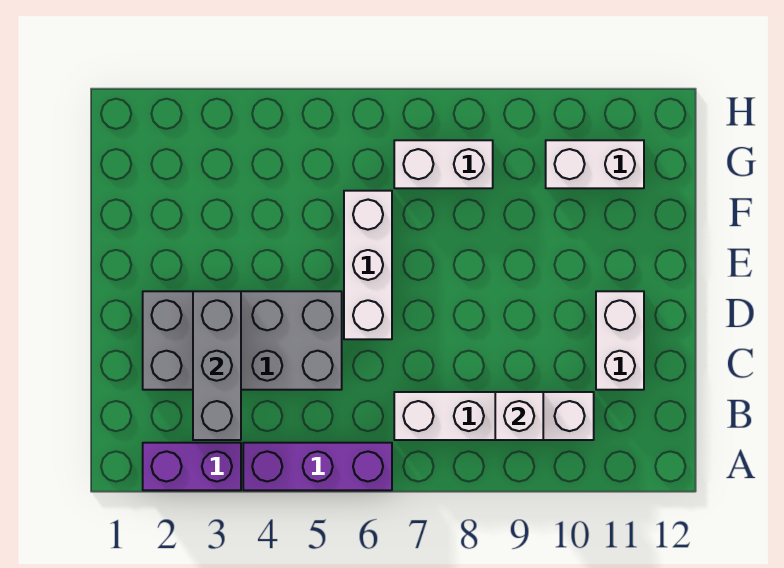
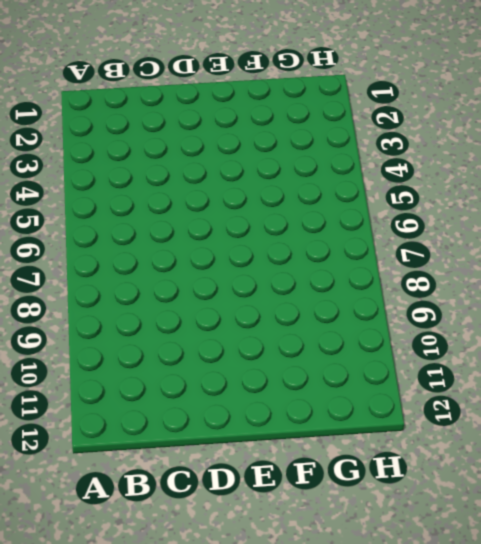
none -> purple brick A2:A3 level 1
none -> purple brick A4:A6 level 1

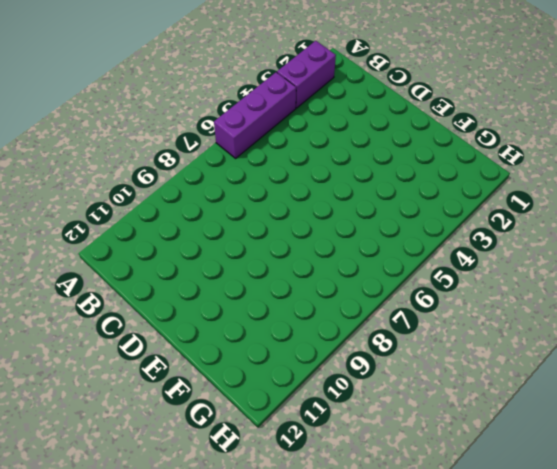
none -> white brick B7:B10 level 1
none -> grey brick C2:D5 level 1

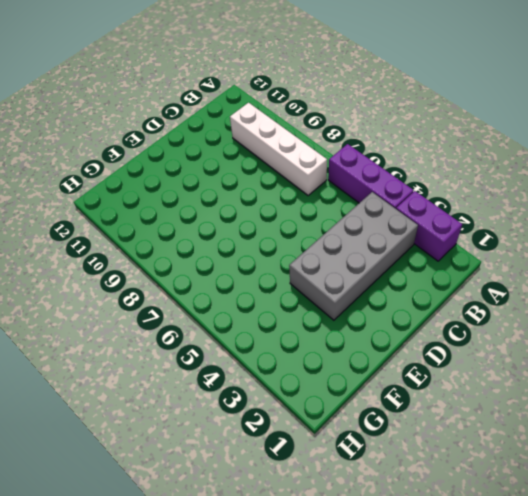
grey brick B3:E4 level 1 -> grey brick C2:D5 level 1
none -> white brick C11:D11 level 1
none -> white brick D6:F6 level 1

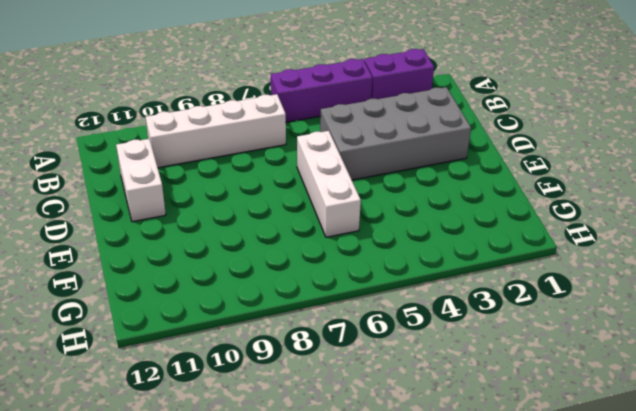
none -> white brick G7:G8 level 1
none -> white brick G10:G11 level 1

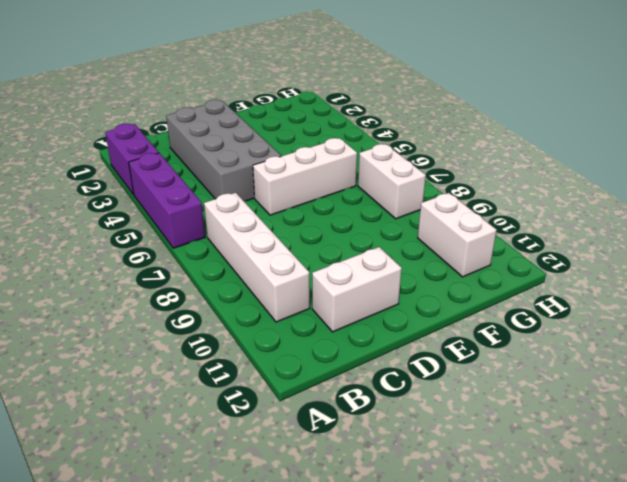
none -> grey brick B3:D3 level 2
none -> white brick B9 level 2

